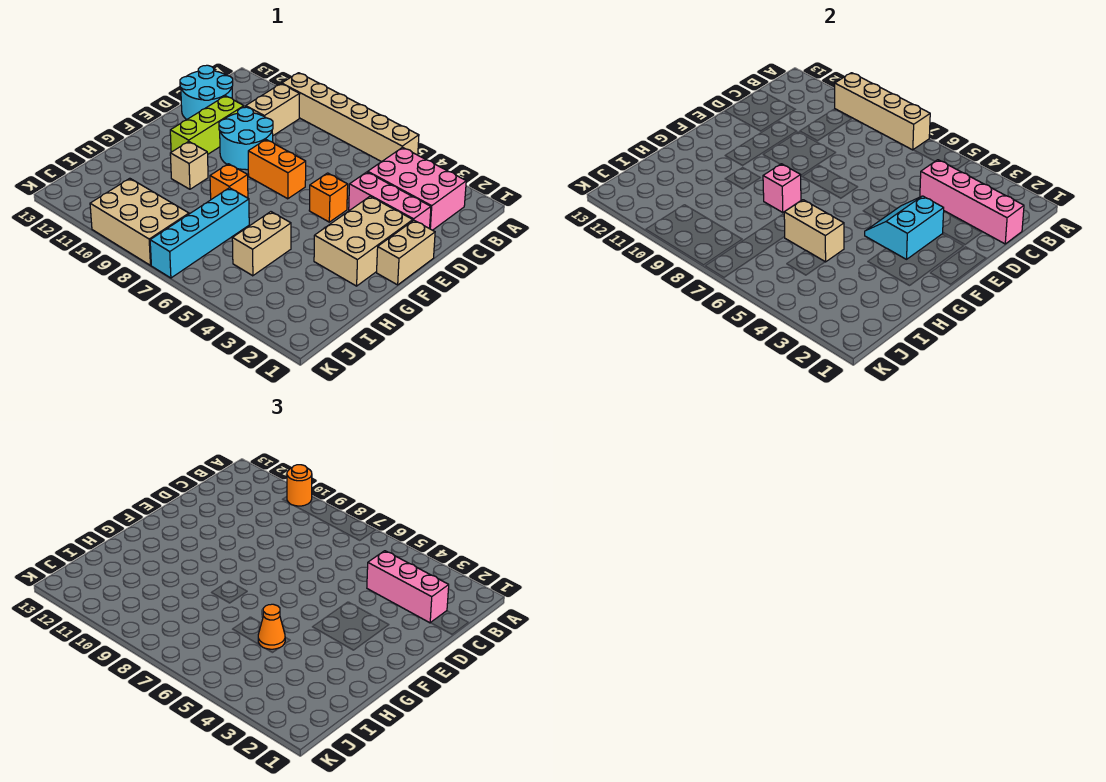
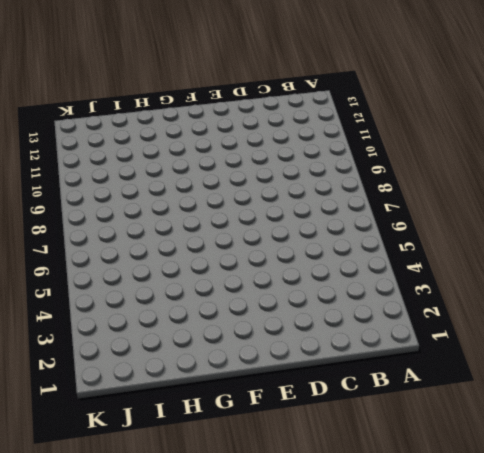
none -> tan brick A5:A10 level 1
none -> pink brick B2:C4 level 1
none -> tan brick B10:C10 level 1

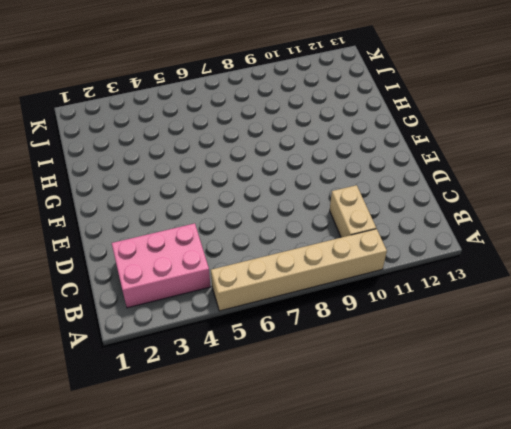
none -> cyan round brick C12:D13 level 1
none -> pink brick D2:D4 level 1
none -> cyan round brick D9:E10 level 1

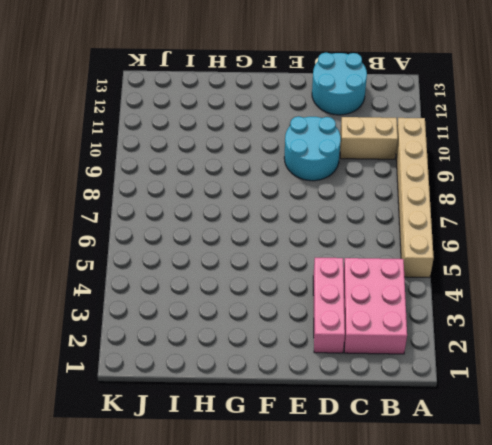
none -> lime brick D11:F11 level 1
none -> tan brick E1:F1 level 1
none -> tan brick E2:G3 level 1

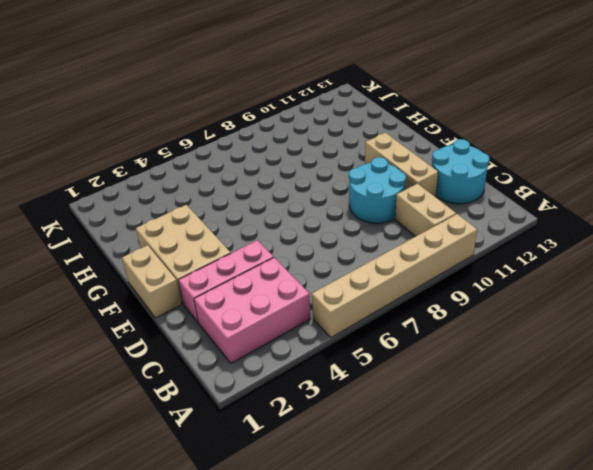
tan brick D11:F11 level 1 -> lime brick D11:F11 level 1
none -> orange brick E5 level 1
none -> orange brick E7:E8 level 1
none -> orange brick G8 level 1

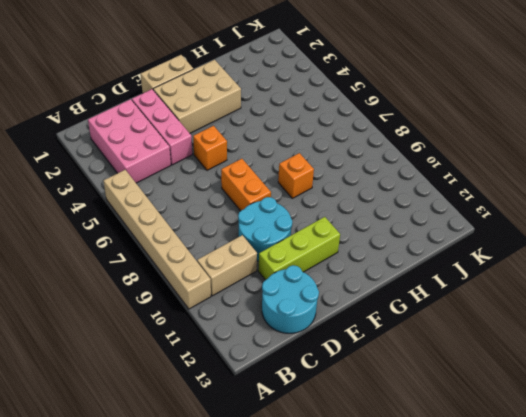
none -> tan brick G10 level 1
none -> tan brick H5:I5 level 1
none -> cyan brick H7:K7 level 1

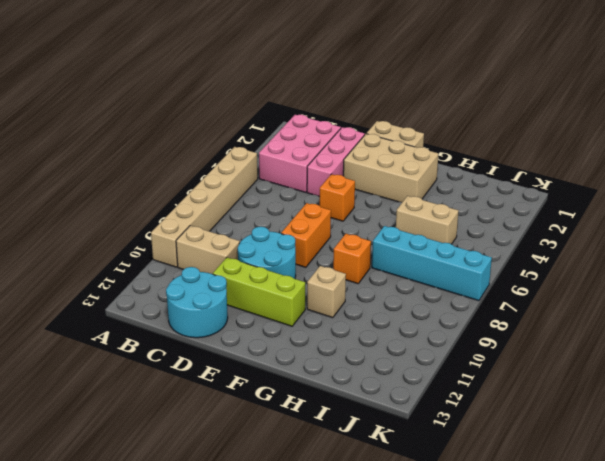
none -> tan brick J8:K10 level 1
none -> tan brick A7:A10 level 2
none -> pink brick C1:C4 level 2

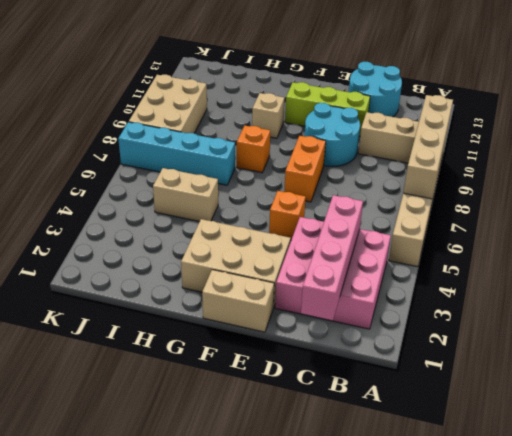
none -> cyan slope E3:F4 level 2 top 3
none -> pink brick G8 level 2
none -> tan brick H5:H6 level 2

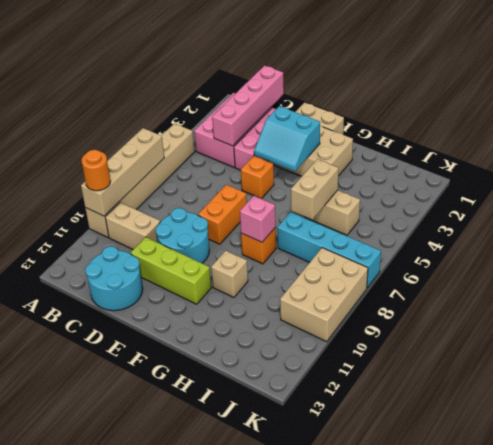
none -> pink brick C2:C4 level 3
none -> orange cone H5 level 3

